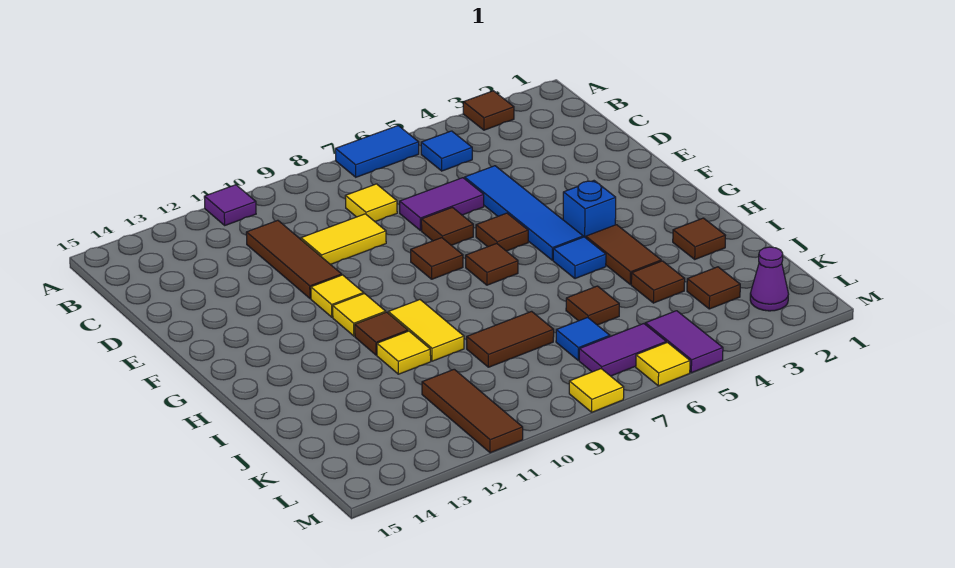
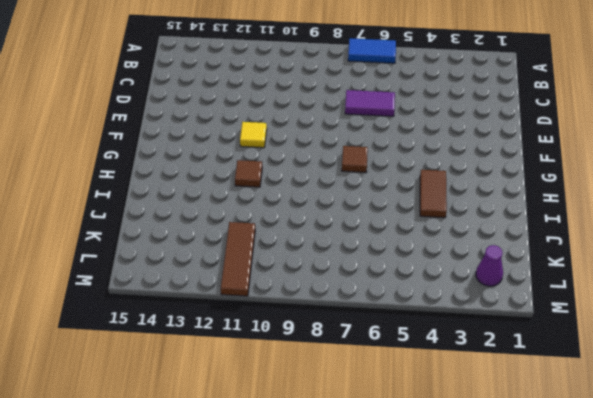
none -> brown tile A3 level 1
none -> purple tile A11 level 1
none -> blue tile B5 level 1
none -> yellow tile C8 level 1

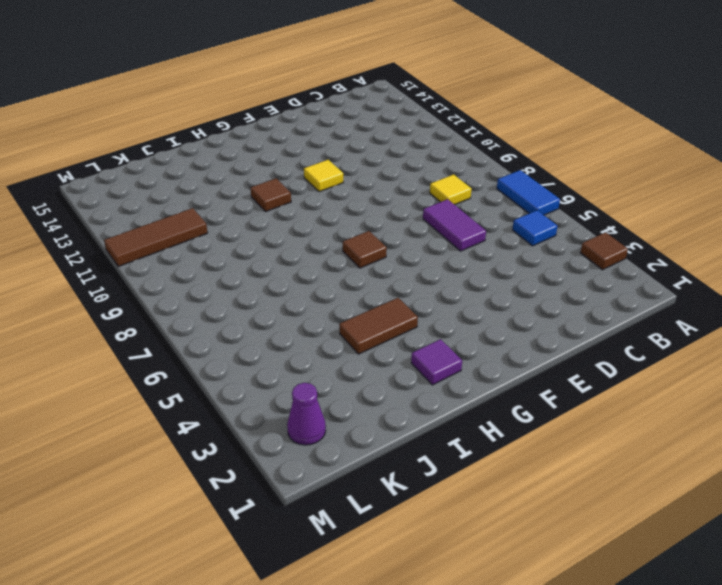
purple tile H2 level 1 -> purple tile A11 level 1
none -> brown tile C11:E11 level 1
none -> blue tile D5:G5 level 1
none -> yellow tile D9:D10 level 1
none -> brown tile E7 level 1

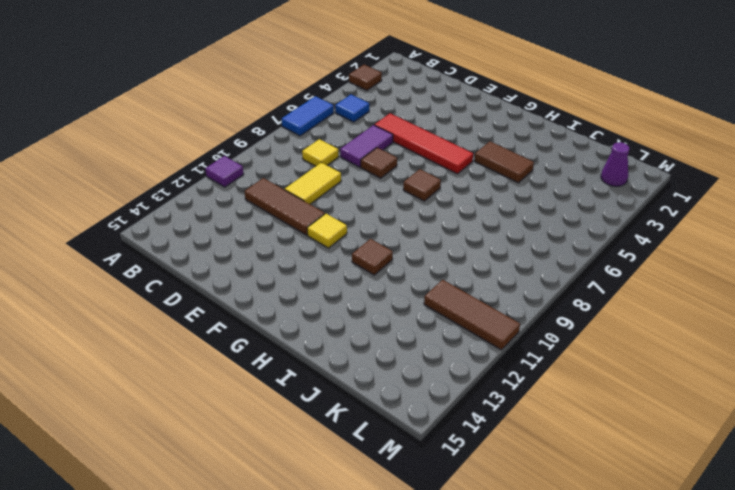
red tile D5:G5 level 1 -> blue tile D5:G5 level 1
none -> brown tile F6 level 1
none -> brown tile F8 level 1
none -> blue brick G4 level 1
none -> yellow tile G11 level 1

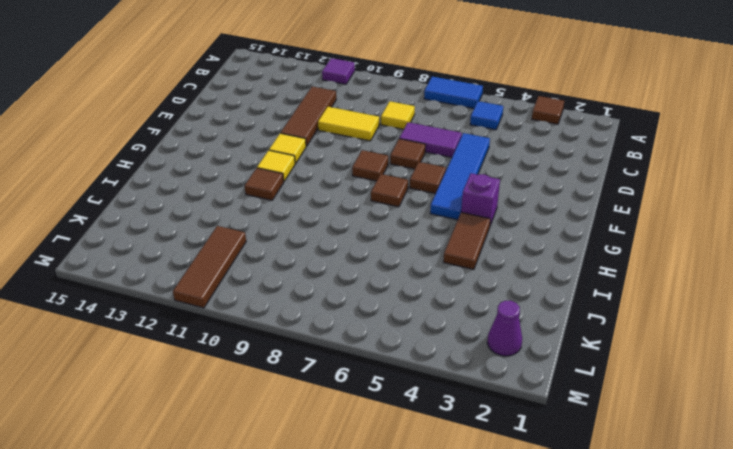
purple brick G4 level 1 -> blue brick G4 level 1
none -> blue tile H5 level 1
none -> yellow tile H10:I10 level 1
none -> brown tile I2 level 1
none -> yellow tile I11 level 1

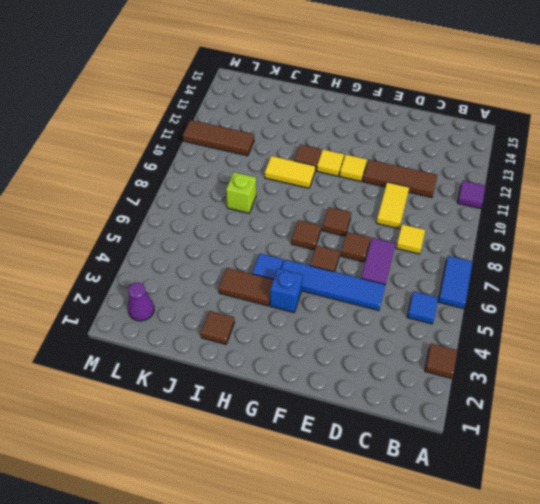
lime brick J8 level 1 -> brown tile J8:J9 level 1
none -> yellow tile I11 level 1
none -> brown tile J4 level 1
none -> brown tile J6 level 1
none -> brown tile K3 level 1

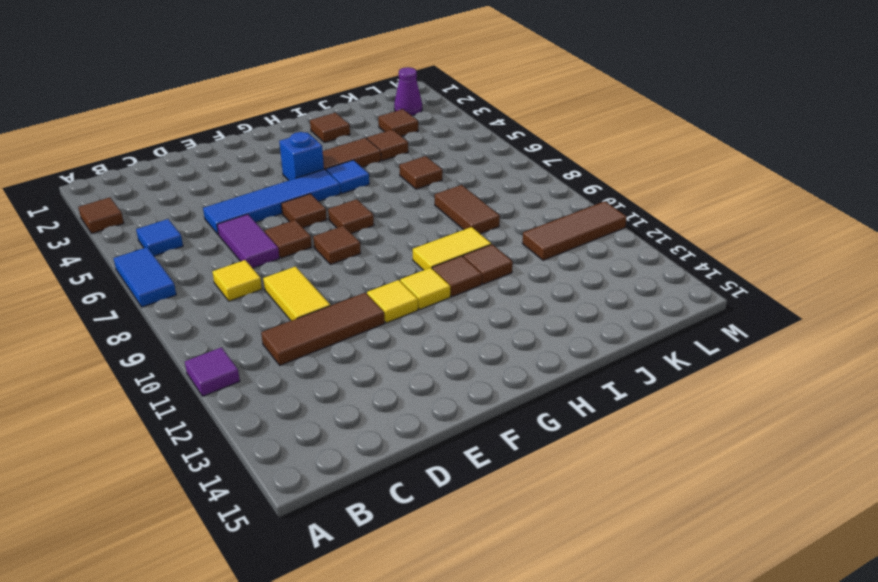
brown tile I11 level 1 -> yellow tile I11 level 1
none -> blue tile K7 level 1
none -> purple tile L5:M5 level 1
none -> purple tile L6:L7 level 1
none -> yellow tile M6 level 1

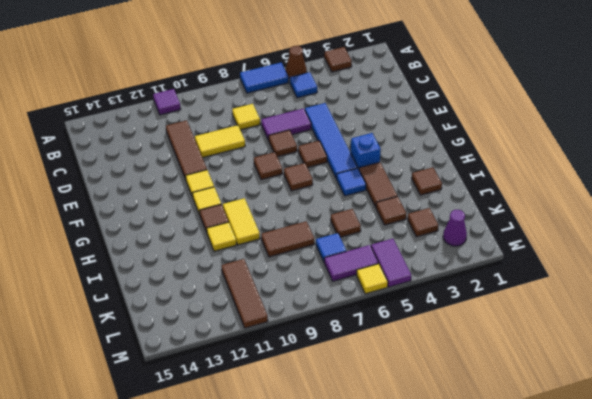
brown cone A5 level 1 -> none
none -> yellow tile M8 level 1

